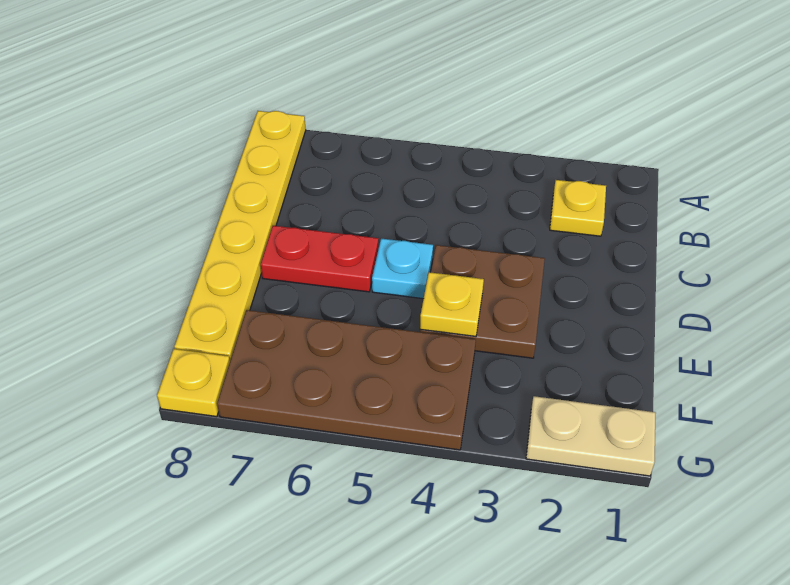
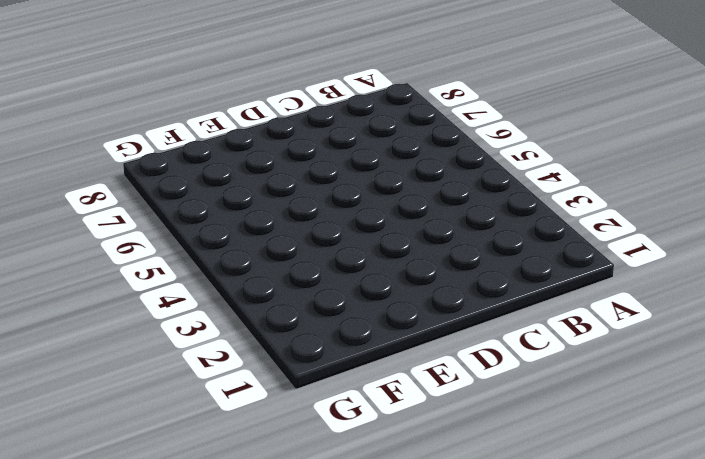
none -> yellow plate A8:F8 level 1
none -> yellow plate B2 level 1

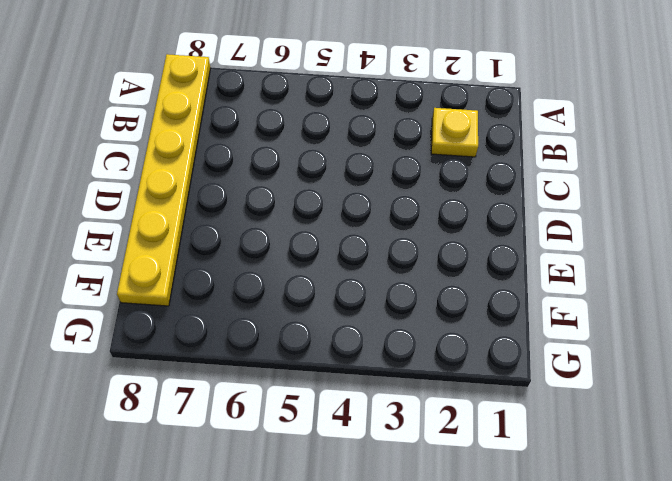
none -> brown plate D3:E4 level 1
none -> cyan plate D5 level 1

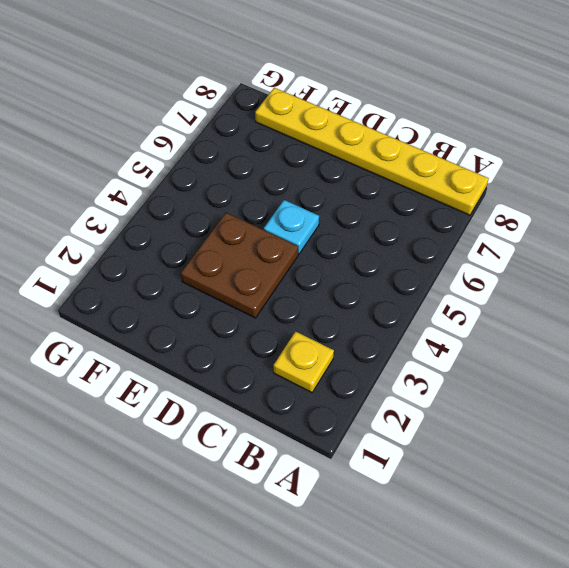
none -> red plate D6:D7 level 1
none -> brown plate F4:G7 level 1

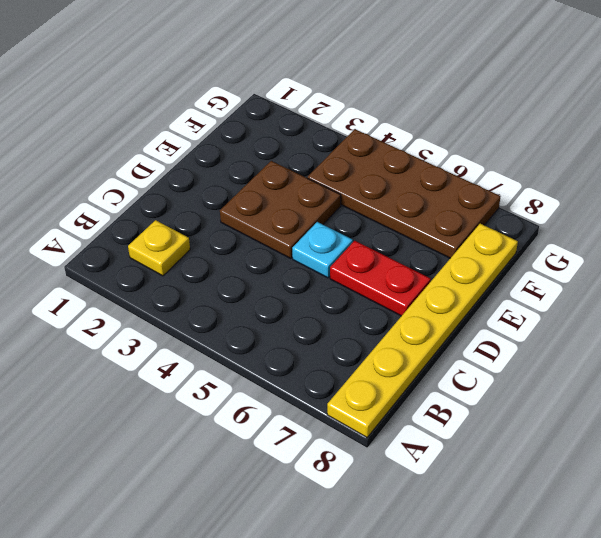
none -> tan plate G1:G2 level 1
none -> yellow plate G8 level 1

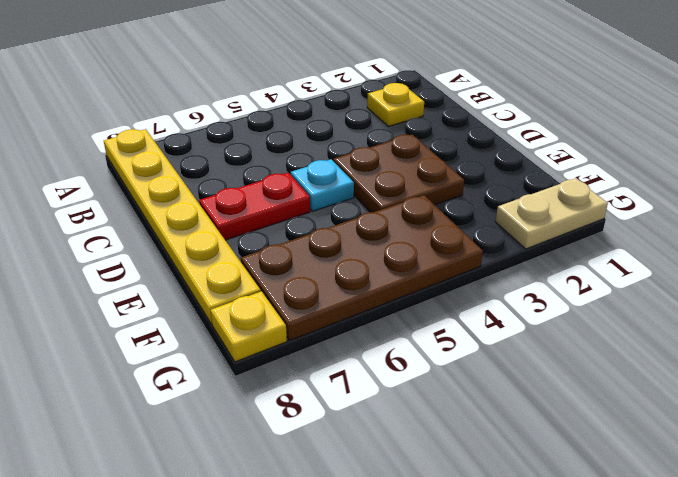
none -> yellow plate E4 level 2

